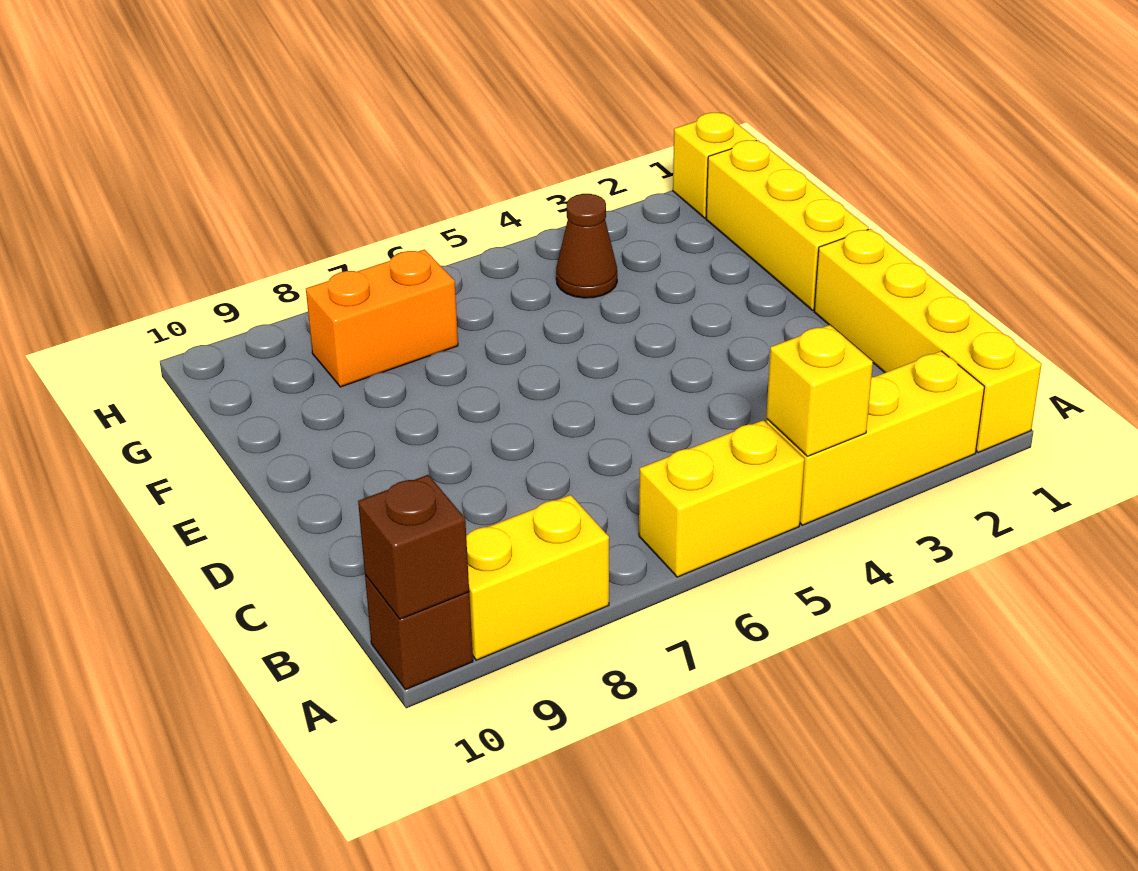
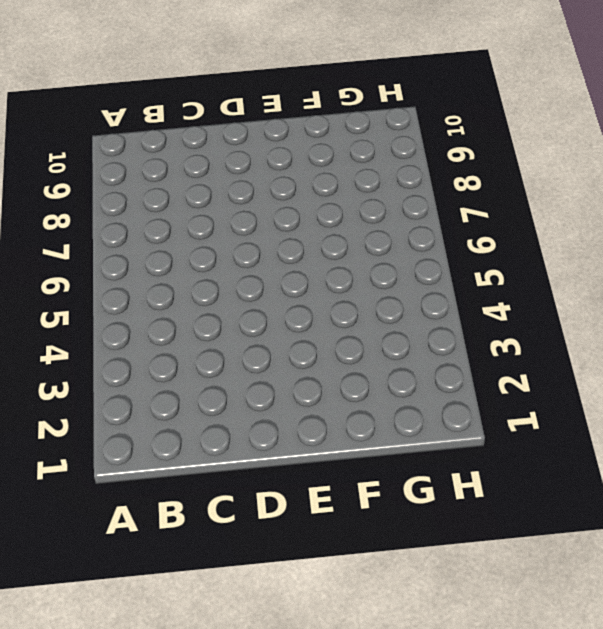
none -> yellow brick A1:D1 level 1
none -> yellow brick A2:A4 level 1

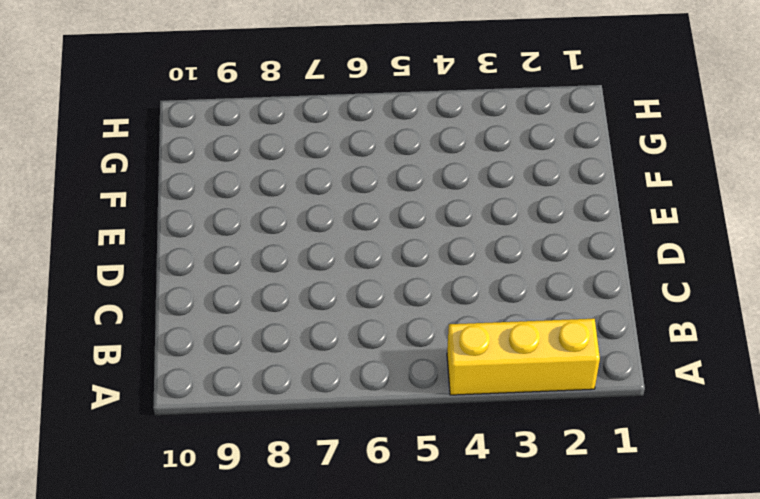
none -> yellow brick A1:D1 level 1
none -> yellow brick A5:A6 level 1

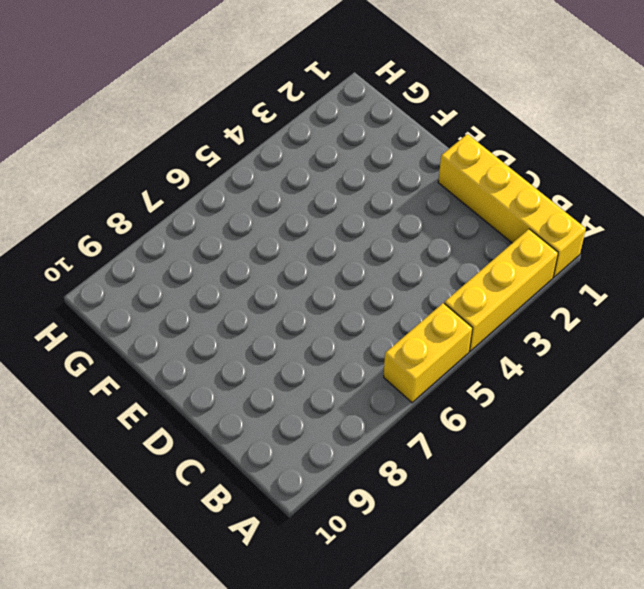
none -> yellow brick A8:A9 level 1
none -> brown brick A10 level 1

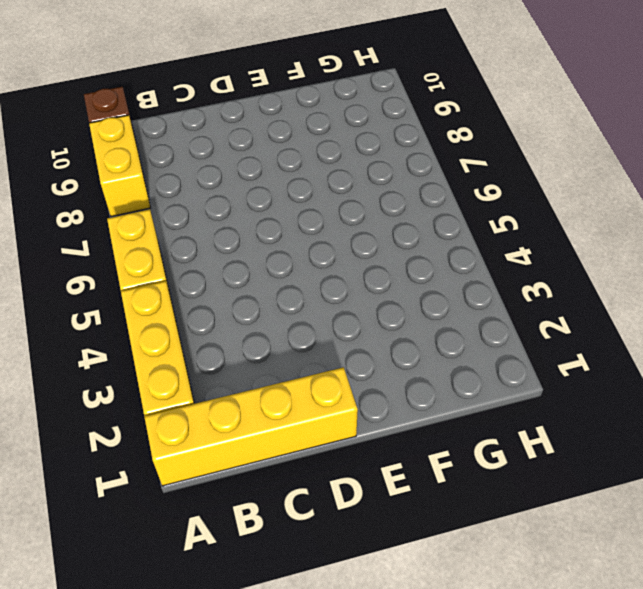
none -> yellow brick E1:G1 level 1
none -> brown cone G4 level 1

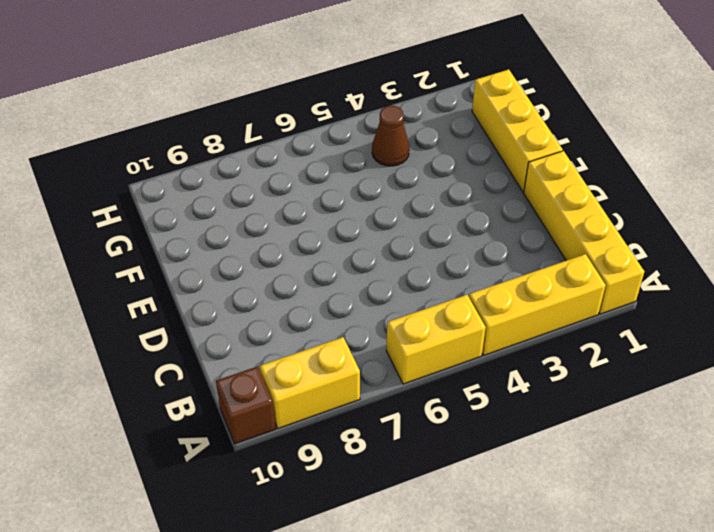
none -> orange brick G7:G8 level 1
none -> yellow brick H1 level 1

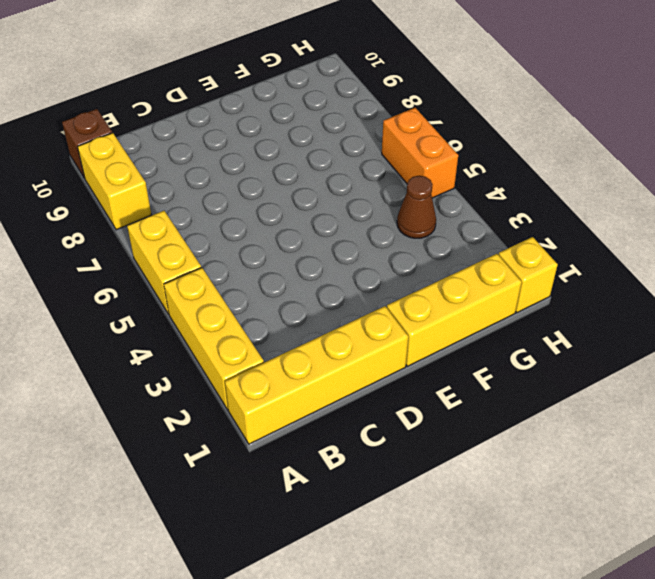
orange brick H5:H6 level 1 -> orange brick G7:G8 level 1
none -> yellow brick A4 level 2
none -> brown brick A10 level 2

